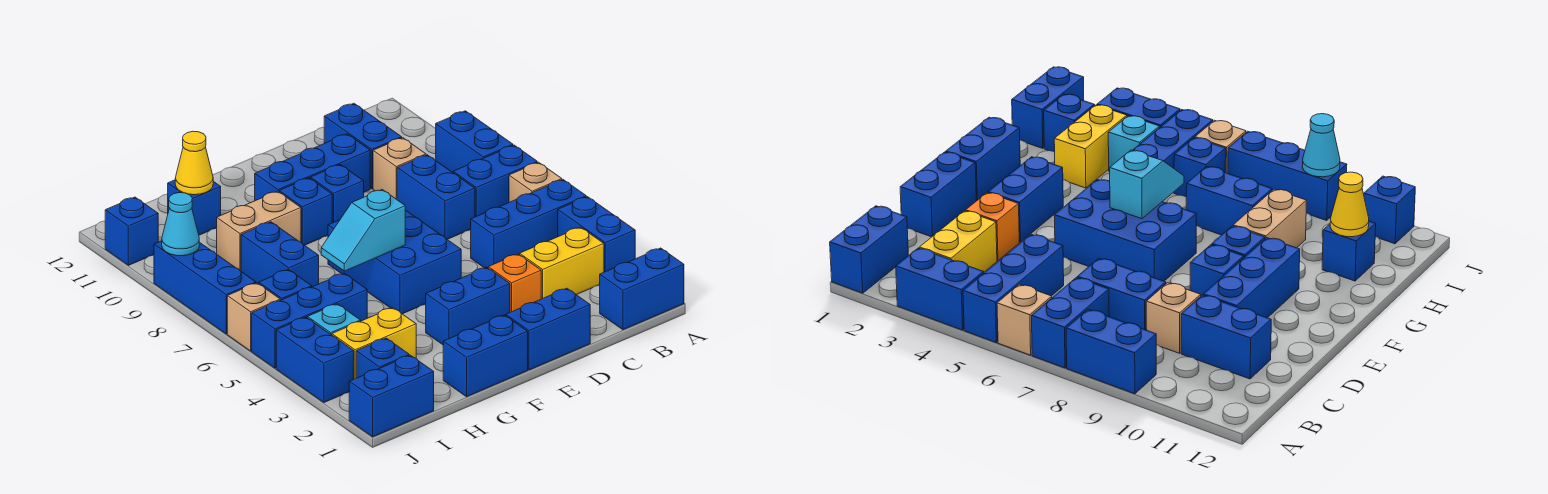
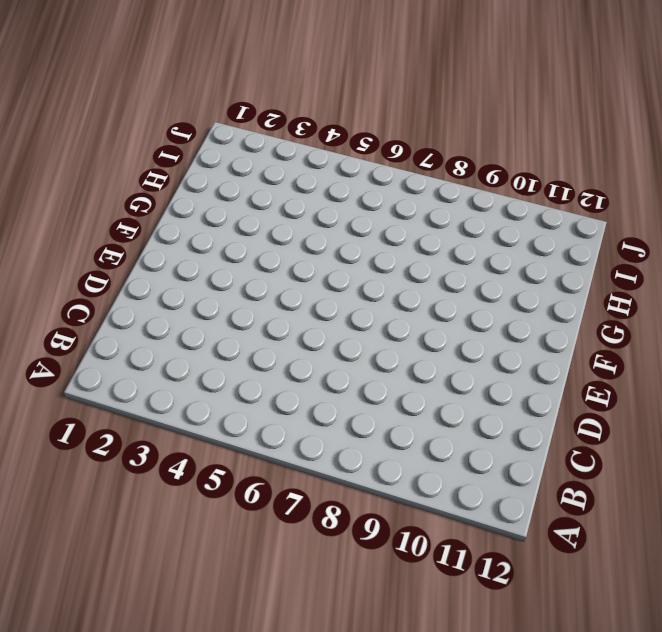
none -> blue brick A1:B1 level 1
none -> blue brick A3:A4 level 1
none -> blue brick A5:C5 level 1
none -> tan brick A6 level 1

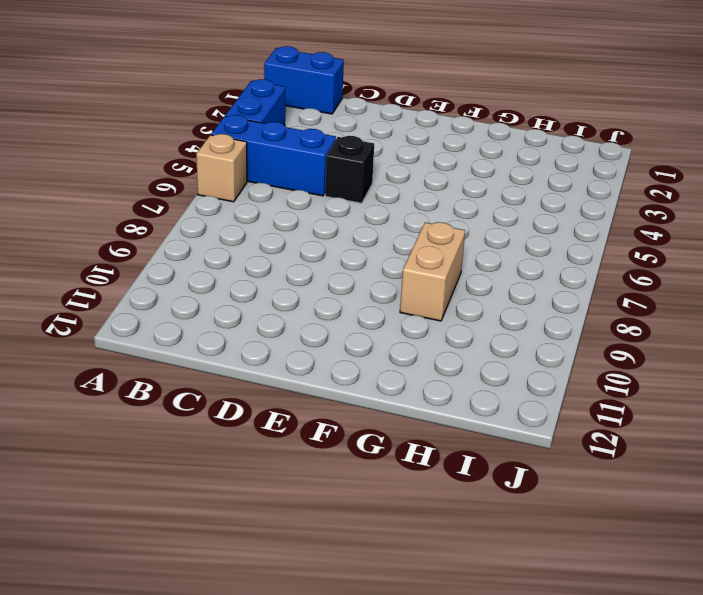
black brick D5 level 1 -> none
tan brick G8:G9 level 1 -> tan brick G9:H9 level 1
none -> blue brick A7:B7 level 1
none -> blue brick A8:A9 level 1
none -> yellow brick B3:C3 level 1
none -> blue brick C7:C8 level 1

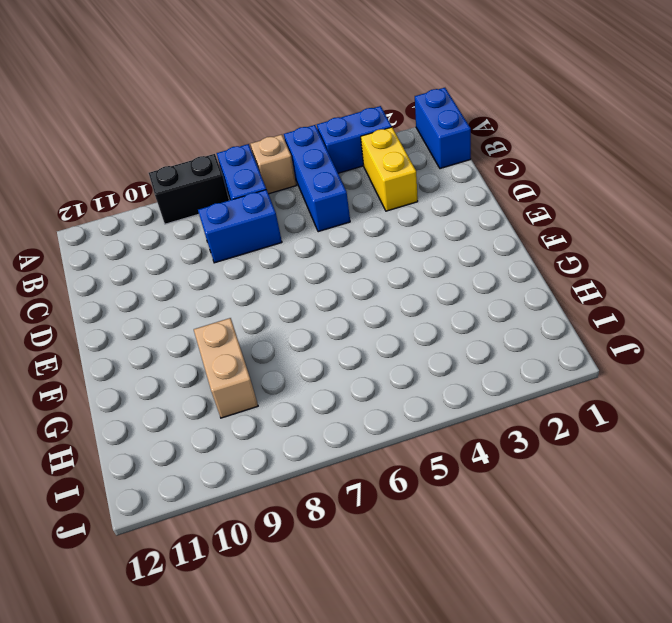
black brick A8:A9 level 1 -> blue brick A8:A9 level 1
none -> tan brick C9 level 1
none -> blue brick C10:C11 level 1
none -> blue brick D1:E1 level 1
none -> orange brick D3 level 1

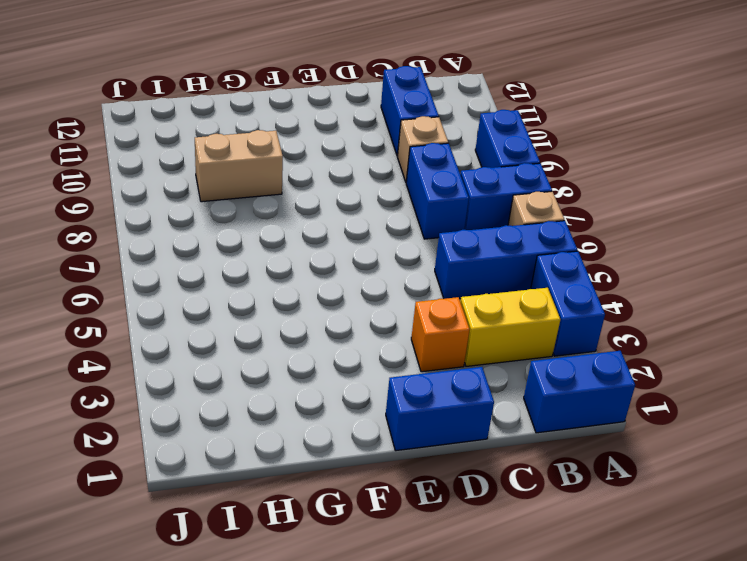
none -> blue brick D10:F10 level 1
none -> blue brick E3:F3 level 1
none -> blue brick E5:F7 level 1
none -> blue brick E9 level 1

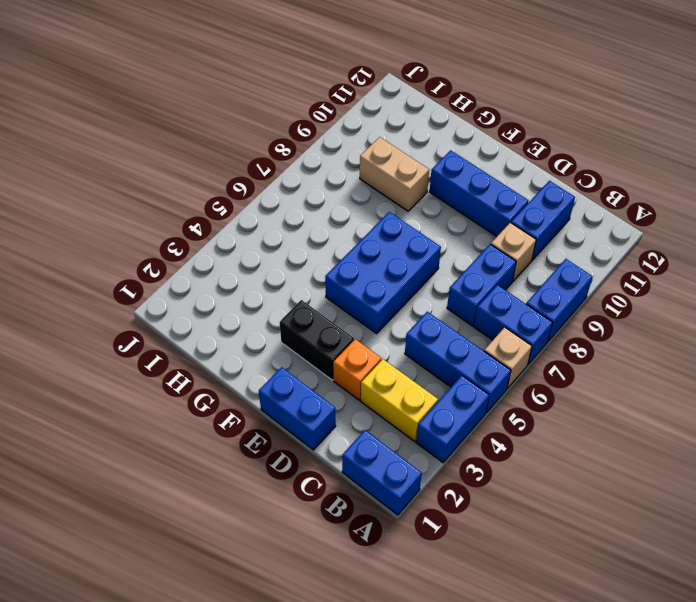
black brick E3:F3 level 1 -> blue brick E3:F3 level 1
none -> blue brick E9 level 1
none -> blue brick F1:G1 level 1
none -> blue brick F9 level 1
none -> yellow brick H3:I3 level 1

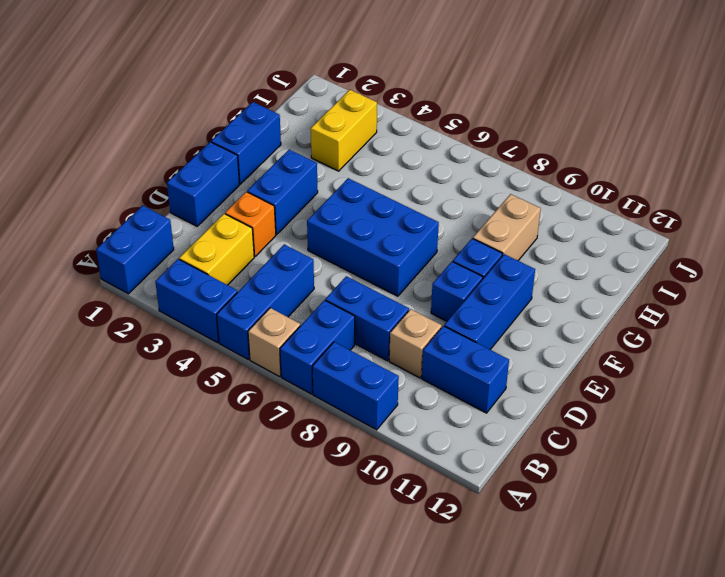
none -> blue brick H5:J5 level 1
none -> blue brick H7:H8 level 1
none -> blue brick H11 level 1
none -> blue brick I1:J1 level 1

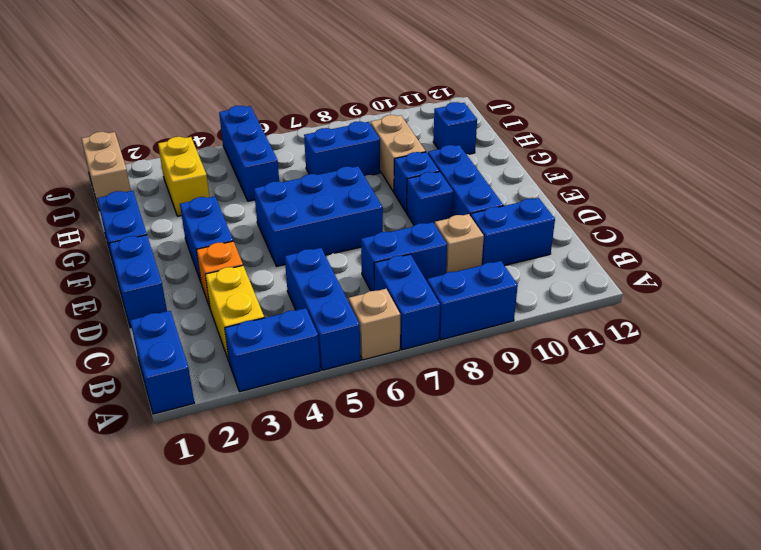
tan brick I1:J1 level 1 -> blue brick I1:J1 level 1
none -> blue brick I2 level 1
none -> cyan brick I4 level 1
none -> blue brick I6 level 1
none -> blue brick J3:J4 level 1

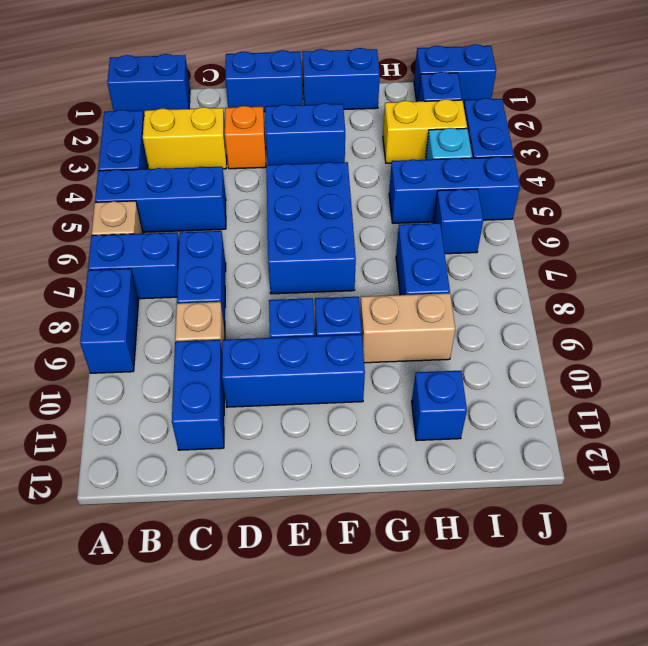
none -> tan brick J6 level 1
none -> blue brick J7:J9 level 1
none -> blue brick J11 level 1
none -> cyan slope F6:G6 level 2 top F

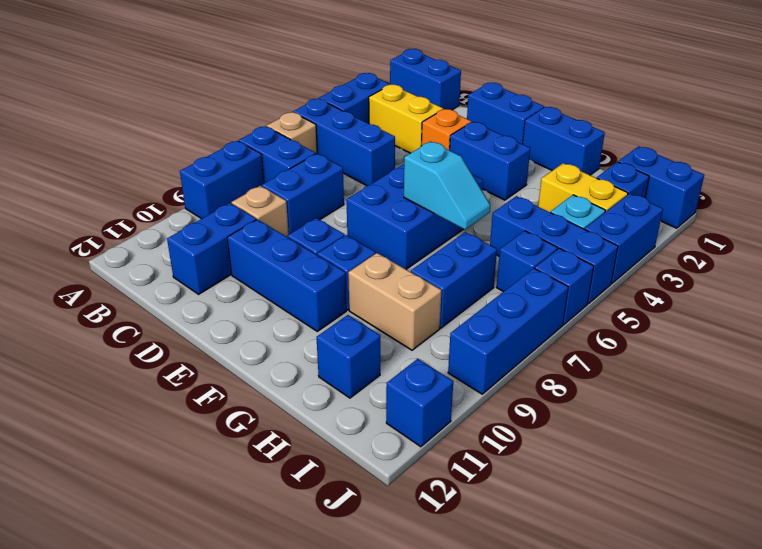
blue brick J6 level 1 -> tan brick J6 level 1
none -> yellow cone H11 level 2
none -> cyan cone J9 level 2

